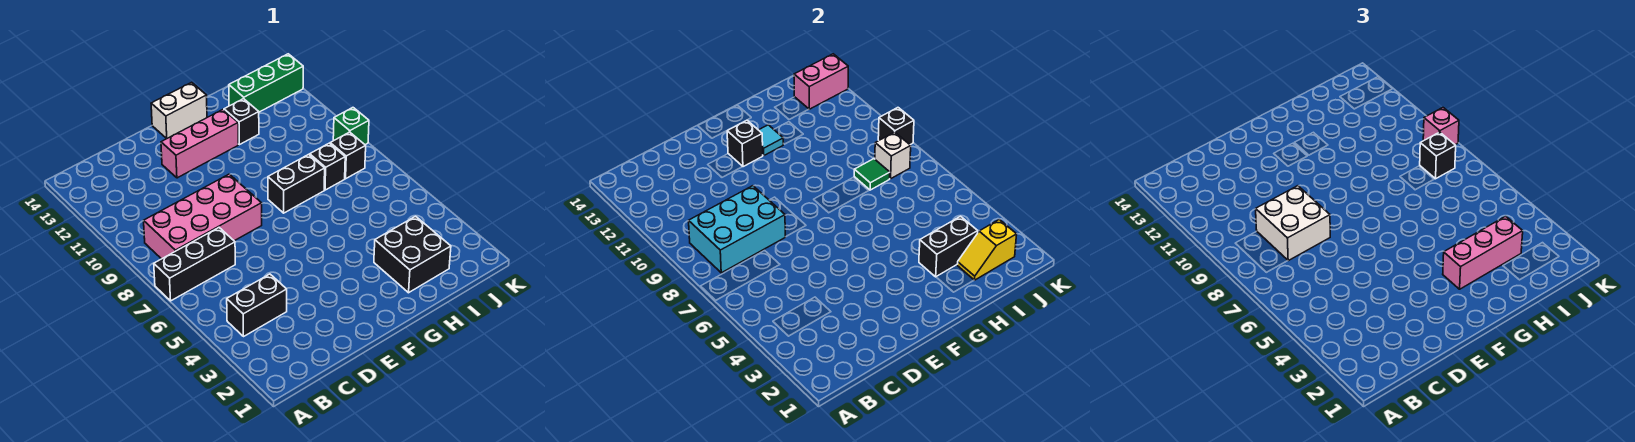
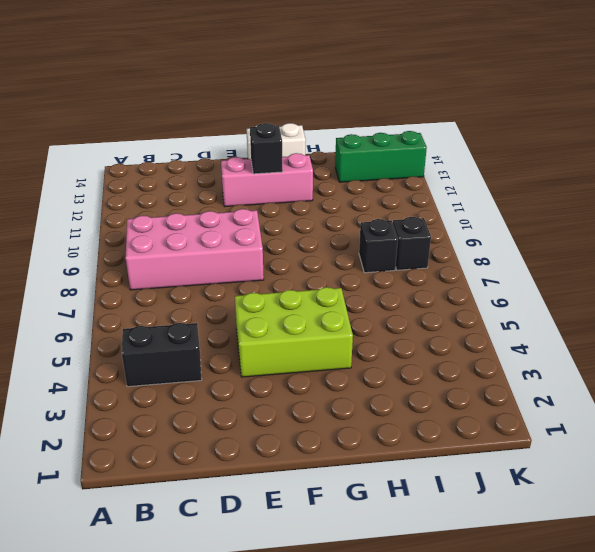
lime brick E4:G5 level 1 -> none
none -> black brick A7:C7 level 1
none -> black brick G8:H8 level 1
none -> black brick H2:I3 level 1

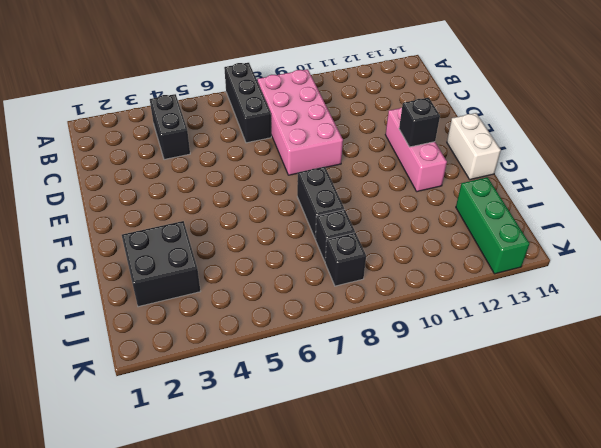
none -> black brick H12 level 1
none -> green brick K9 level 1
none -> cyan brick B8:D9 level 2

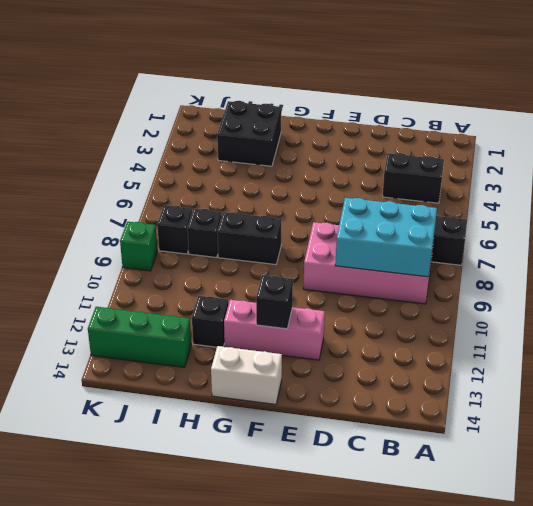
none -> cyan tile G12 level 2
none -> black brick H3:I3 level 2
none -> yellow slope I2:J2 level 2 top J

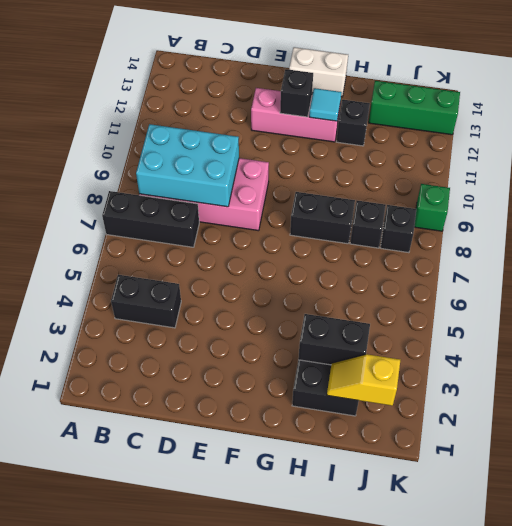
none -> green tile I8 level 2
none -> white brick J8 level 2
none -> pink brick J13:K13 level 2

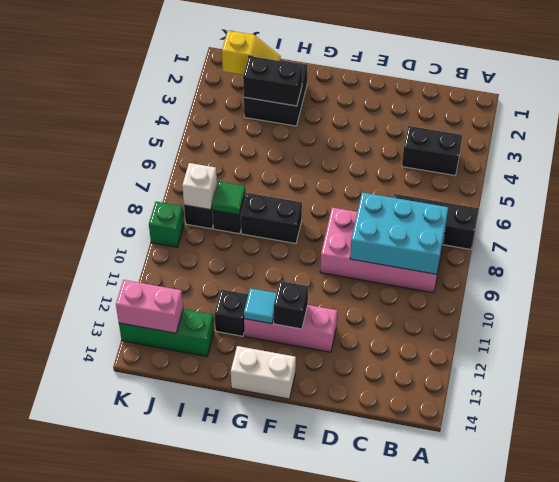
none -> black brick K9 level 2
none -> white brick C8:D9 level 3
none -> pink brick G3:I3 level 3

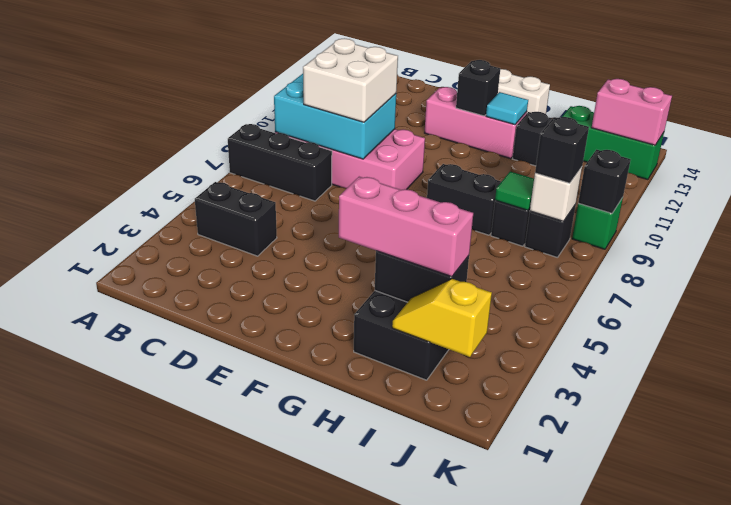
none -> pink brick K9 level 3

